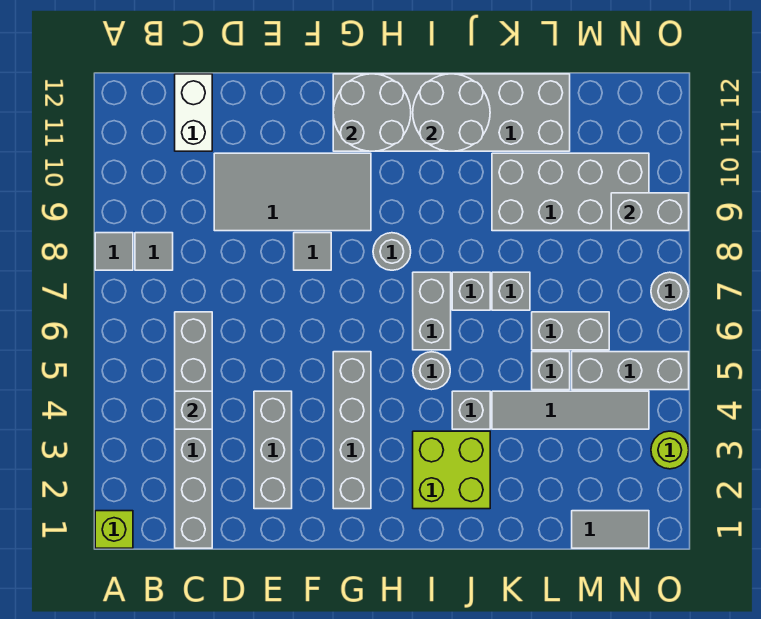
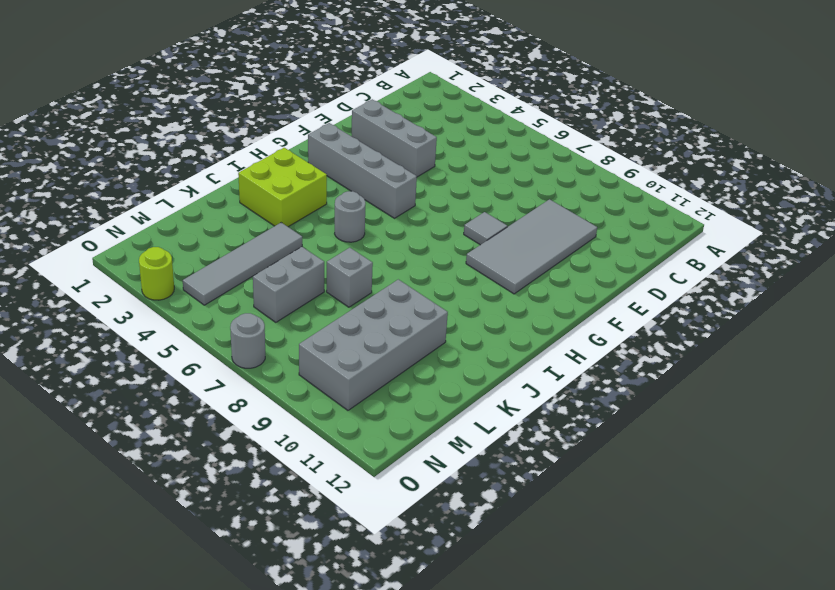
none -> lime brick A1 level 1
none -> grey tile A8 level 1
none -> grey tile B8 level 1

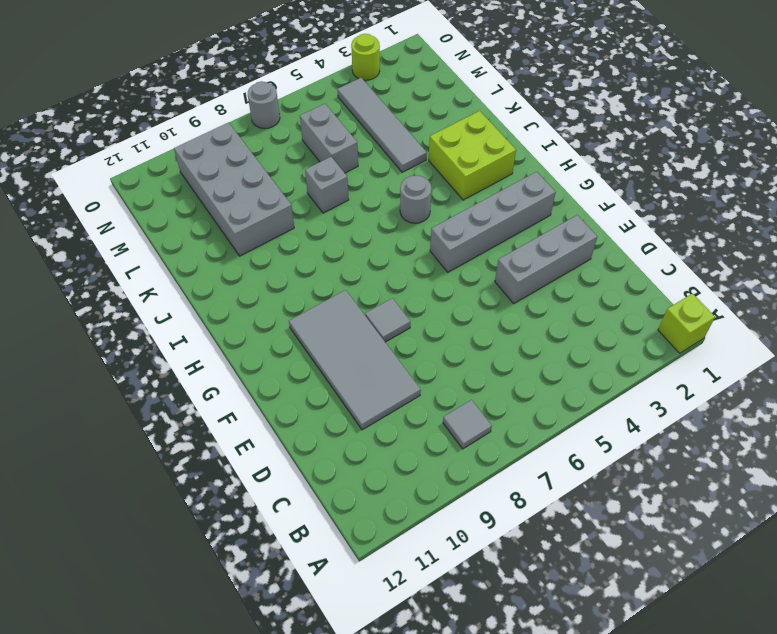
none -> grey tile A8 level 1
none -> grey brick C1:C6 level 1
none -> white brick C11:C12 level 1

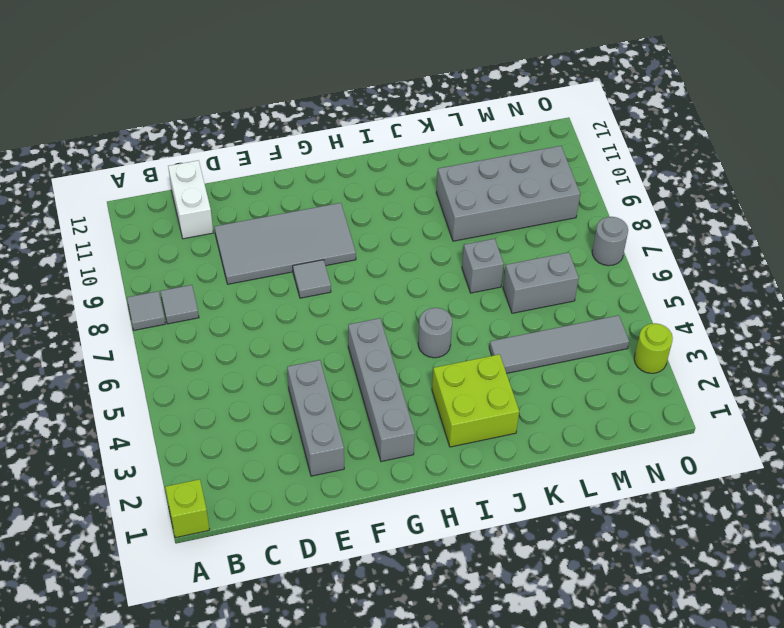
none -> grey brick C1:C6 level 1
none -> grey brick G11:L12 level 1
none -> grey round brick H8 level 1

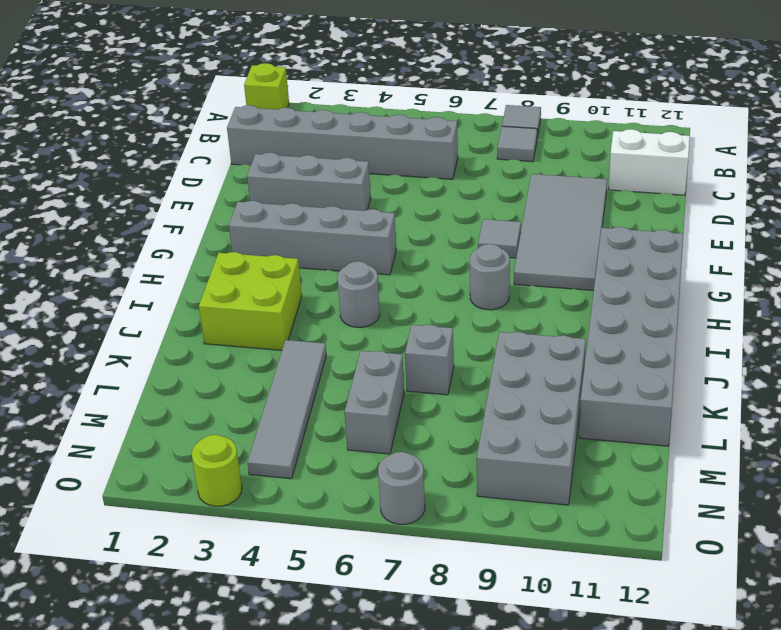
none -> grey brick I6:I7 level 1
none -> grey brick J4 level 1
none -> grey brick J7 level 1

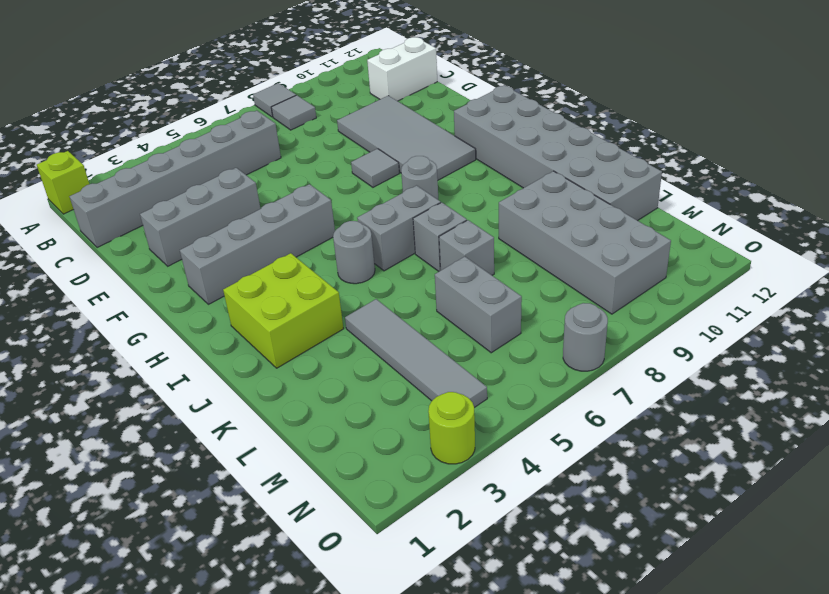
none -> grey brick J4 level 1
none -> grey brick L5 level 1
none -> grey tile M1:N1 level 1

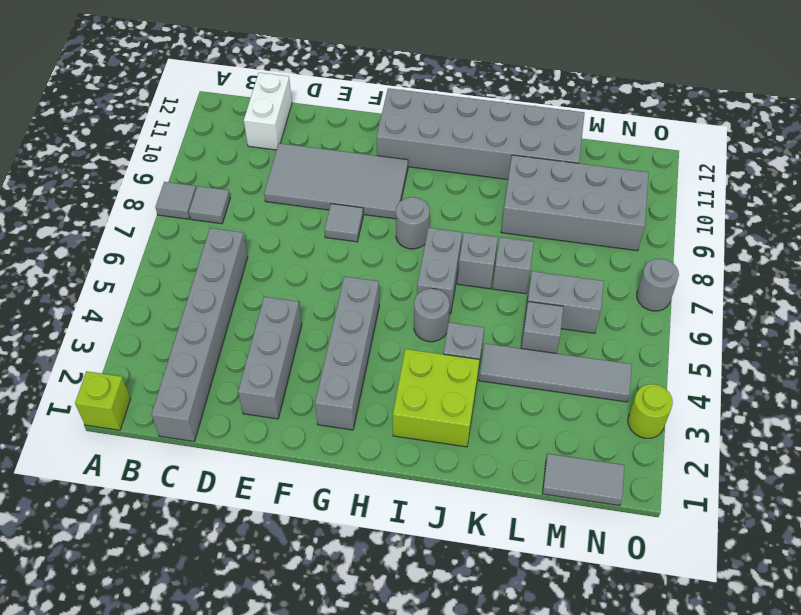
none -> grey brick M5:O5 level 1
none -> grey brick C4 level 2
none -> grey round brick G11:H12 level 2

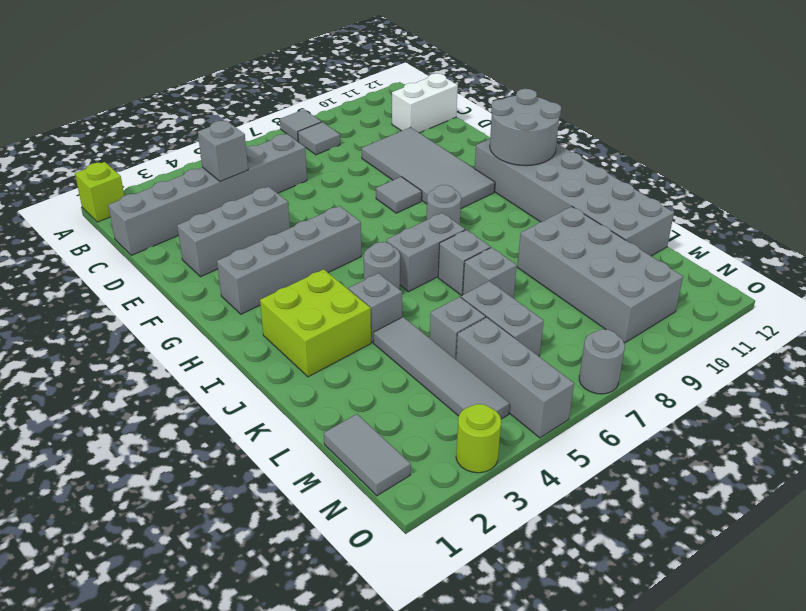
none -> grey round brick I11:J12 level 2
none -> grey brick N9:O9 level 2

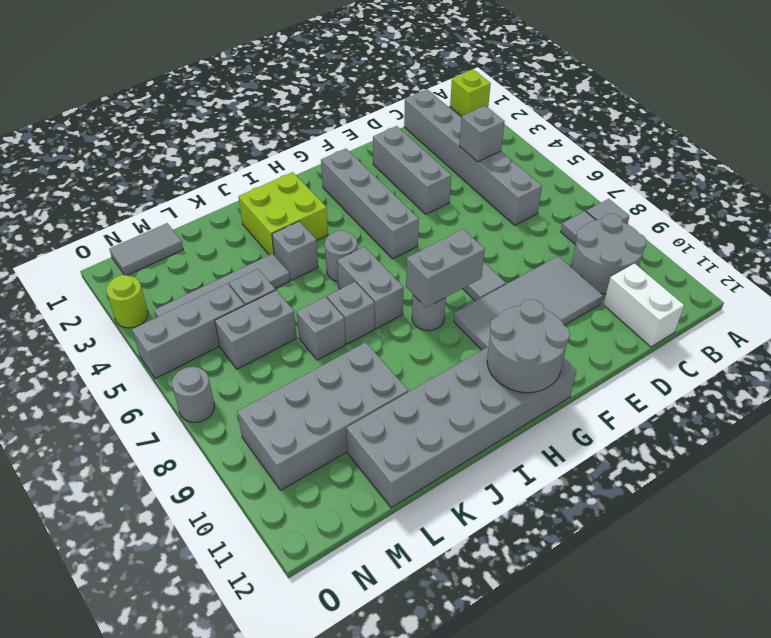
grey round brick B9:C10 level 1 -> grey round brick I11:J12 level 2
grey brick G8:H8 level 2 -> grey brick N9:O9 level 2

